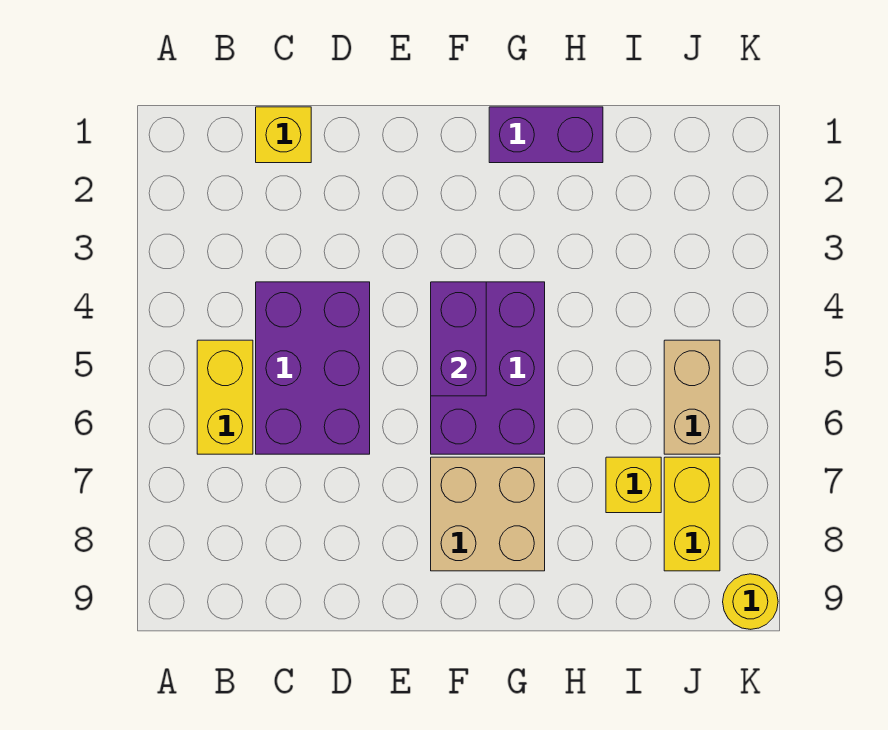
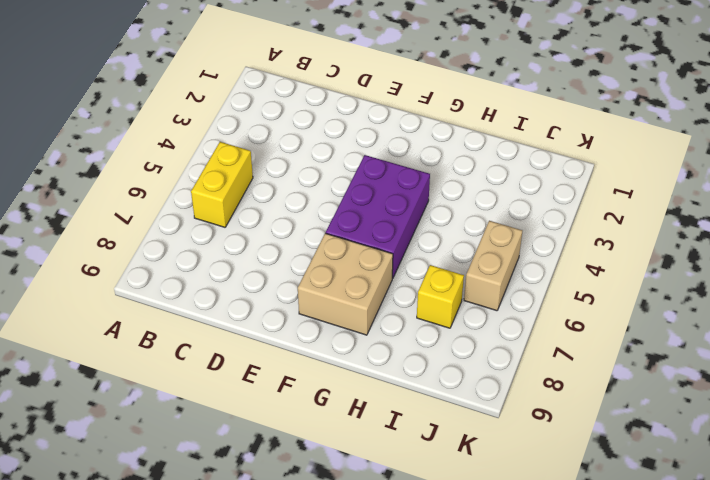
none -> yellow brick C1 level 1
none -> purple brick C4:D6 level 1

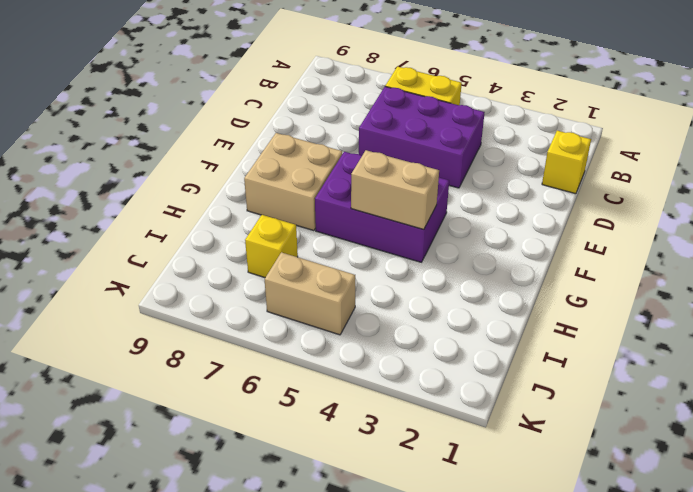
tan brick G4:G5 level 2 -> none
none -> purple brick G1:H1 level 1
none -> yellow brick J7:J8 level 1

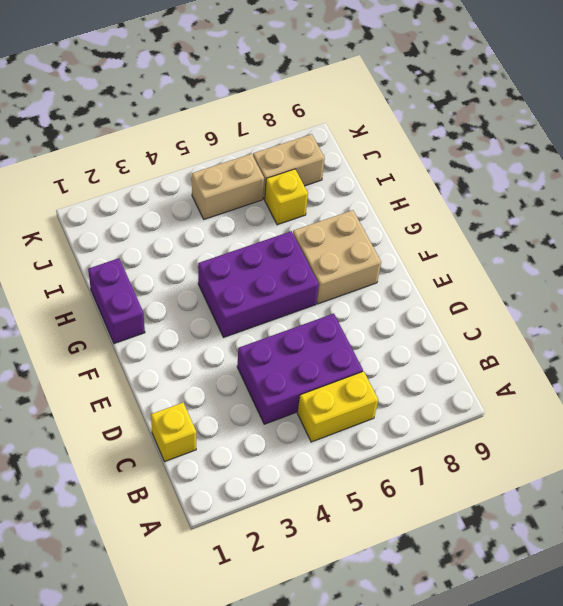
tan brick J7:J8 level 1 -> yellow brick J7:J8 level 1
none -> yellow round brick K9 level 1
none -> purple brick F4:F5 level 2

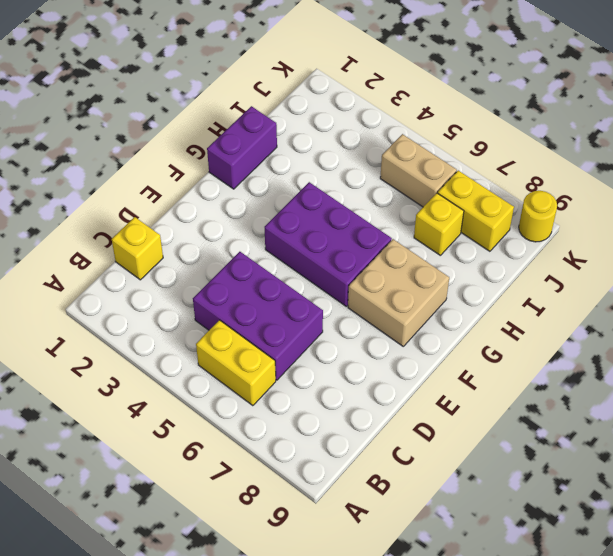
none -> purple brick F4:F5 level 2

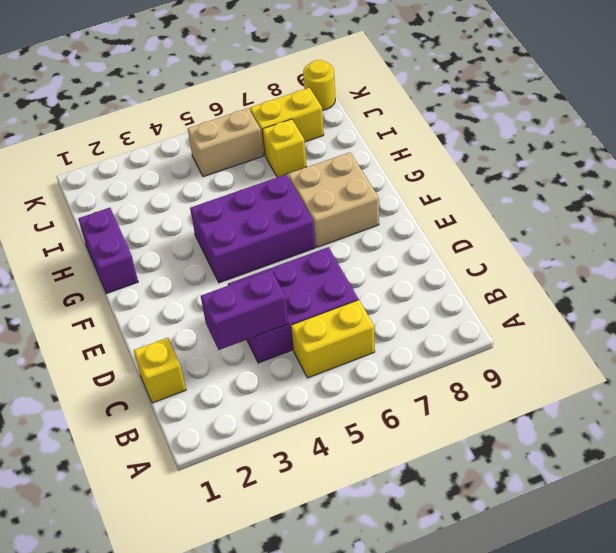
purple brick C3:C4 level 2 -> purple brick F4:F5 level 2

